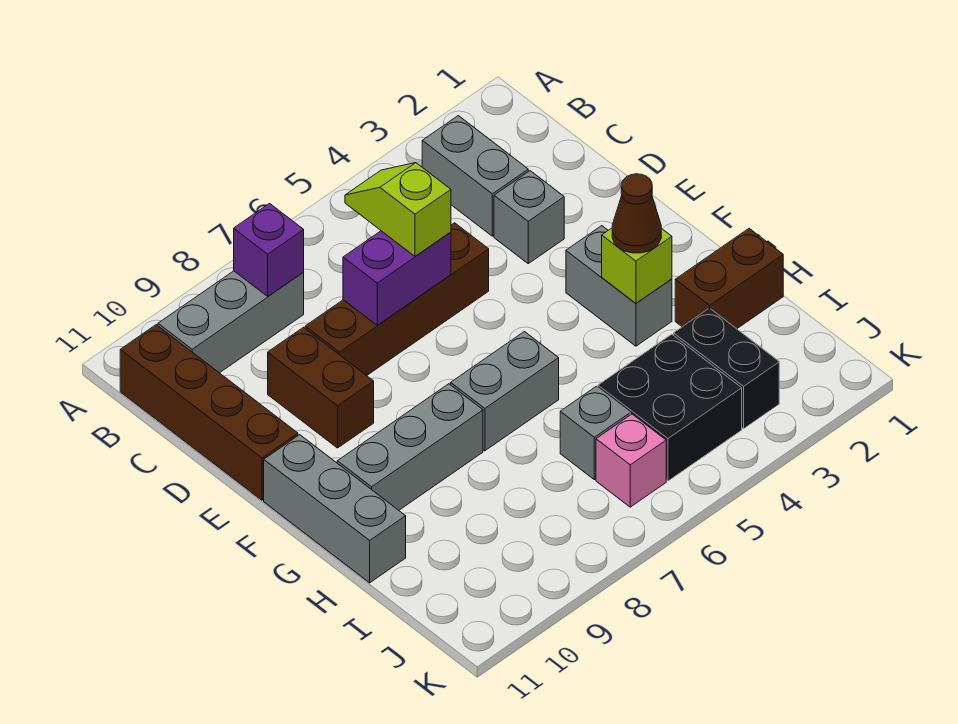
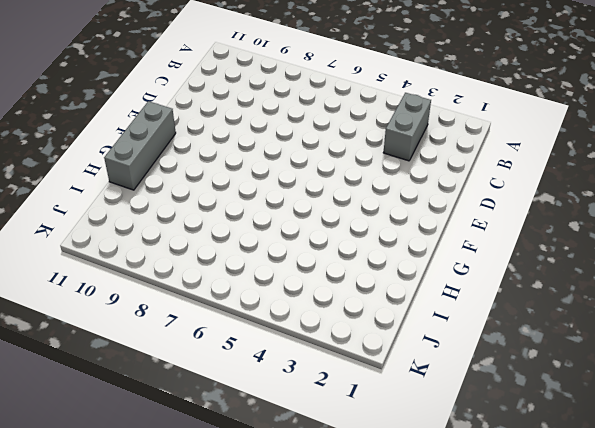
none -> grey brick B8:B10 level 1
none -> brown brick B11:E11 level 1
none -> grey brick D3 level 1

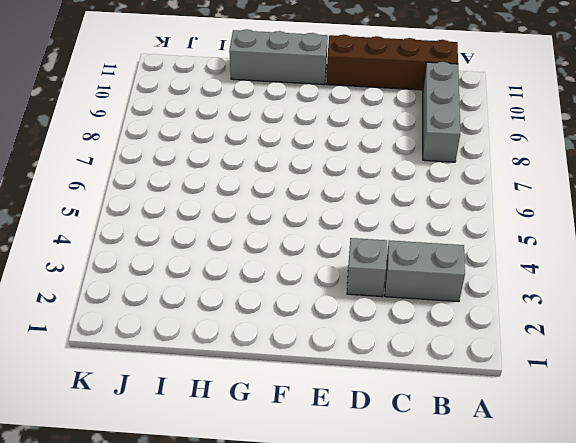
none -> brown brick D5:D8 level 1
none -> brown brick D9:E9 level 1
none -> grey brick F3:G3 level 1

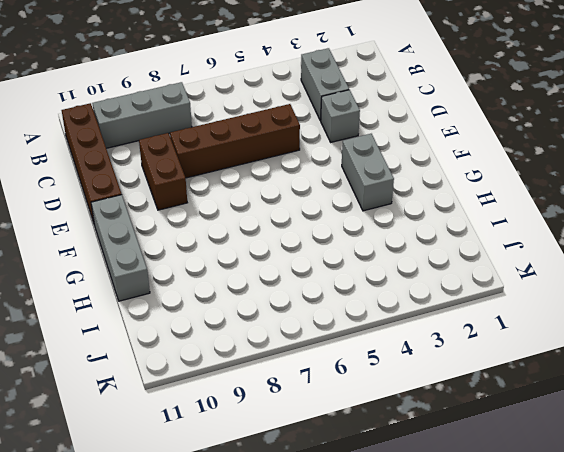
none -> grey brick G6:G7 level 1
none -> grey brick G8:G10 level 1
none -> brown brick H1:H2 level 1

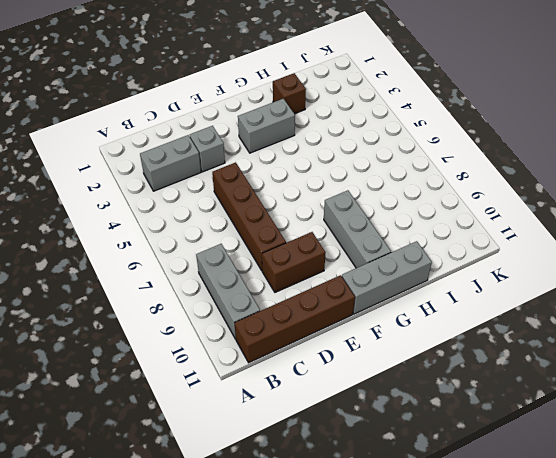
brown brick H2 level 1 -> brown brick H1:H2 level 1
none -> grey brick G6:G7 level 1
none -> black brick I3:J3 level 1
none -> black brick I4:J5 level 1

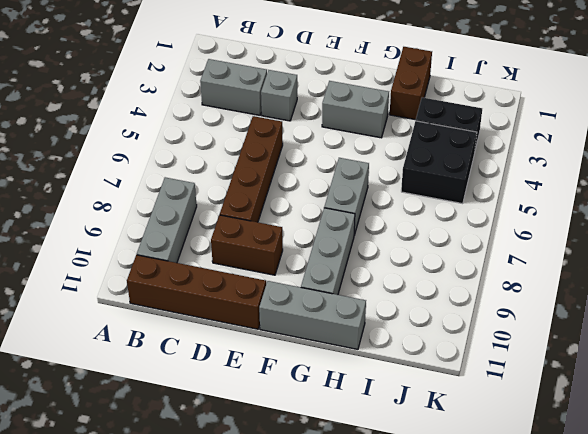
none -> grey brick I6 level 1
none -> pink brick J6 level 1
none -> purple brick B8 level 2

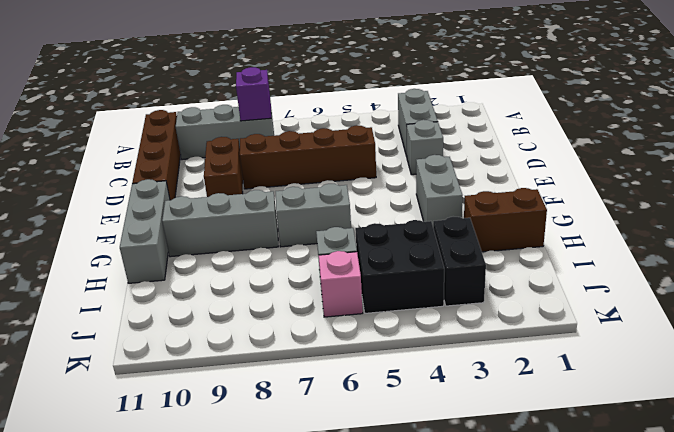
none -> purple brick D6:D7 level 2
none -> lime brick G3 level 2
none -> lime slope C6:D6 level 3 top D

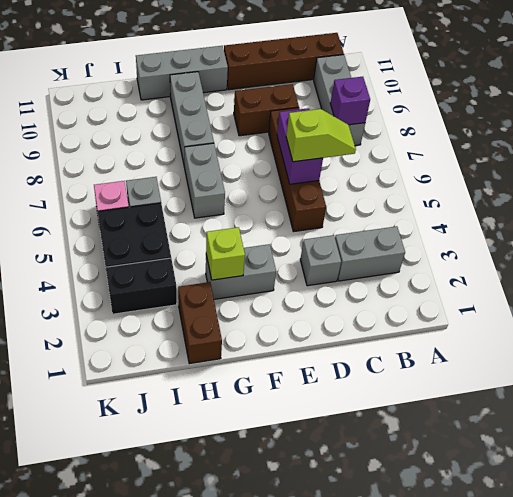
none -> brown cone G3 level 3

